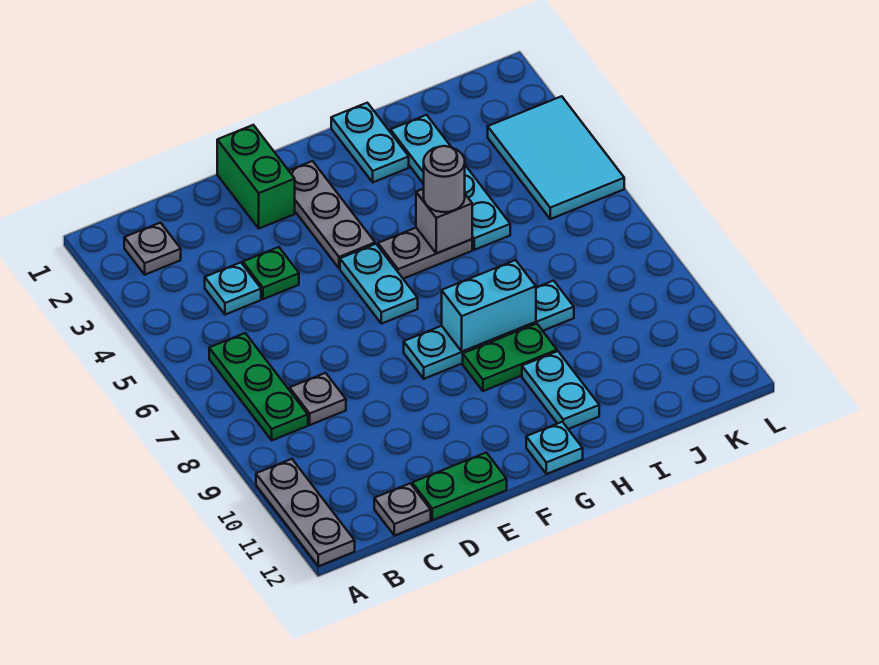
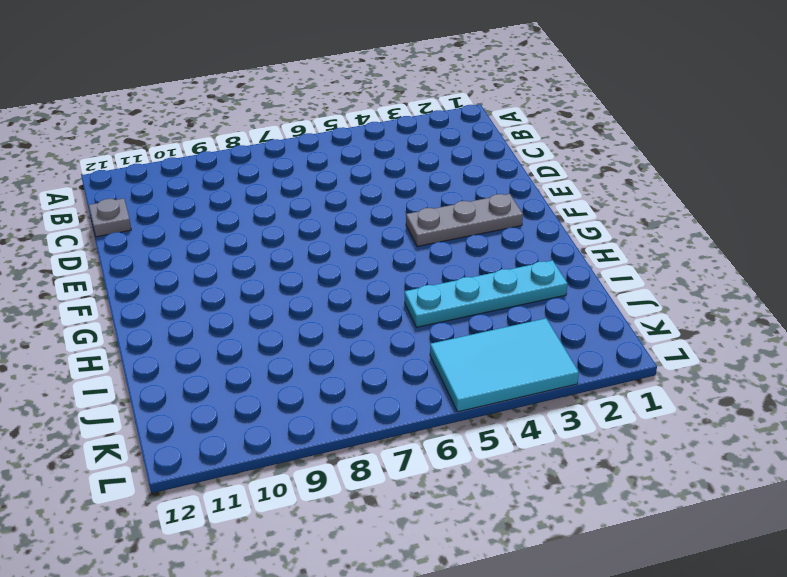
none -> grey plate A10:A12 level 1
none -> grey plate B2 level 1
none -> green plate B6:B8 level 1

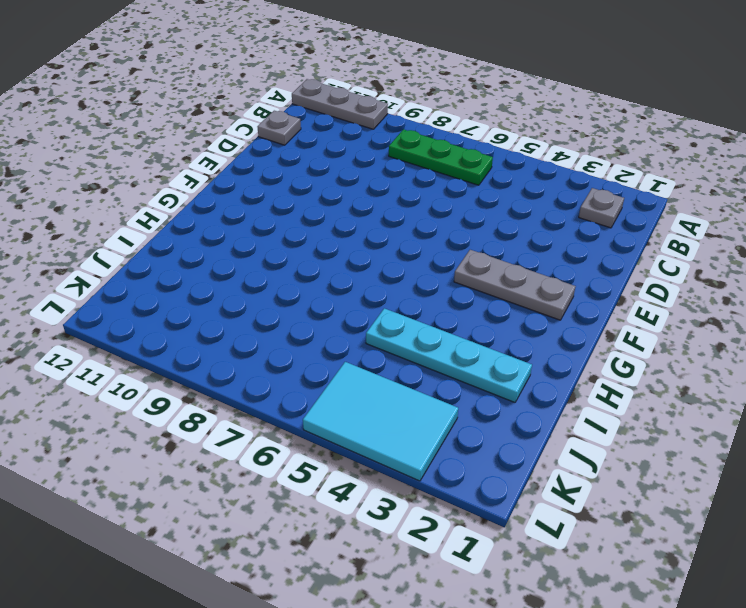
none -> cyan plate C4 level 1
none -> grey plate C8 level 1
none -> green plate D4 level 1

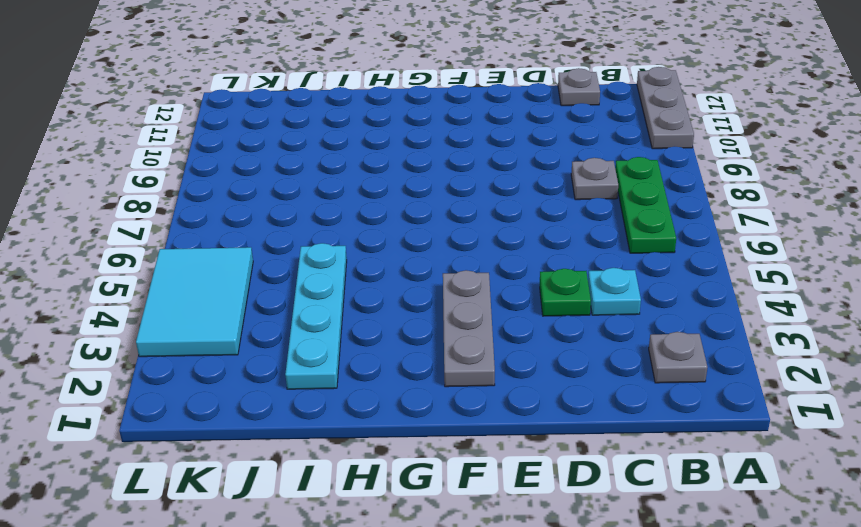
none -> green plate D12:E12 level 1
none -> green brick E1:E2 level 1
none -> cyan plate F5:F6 level 1

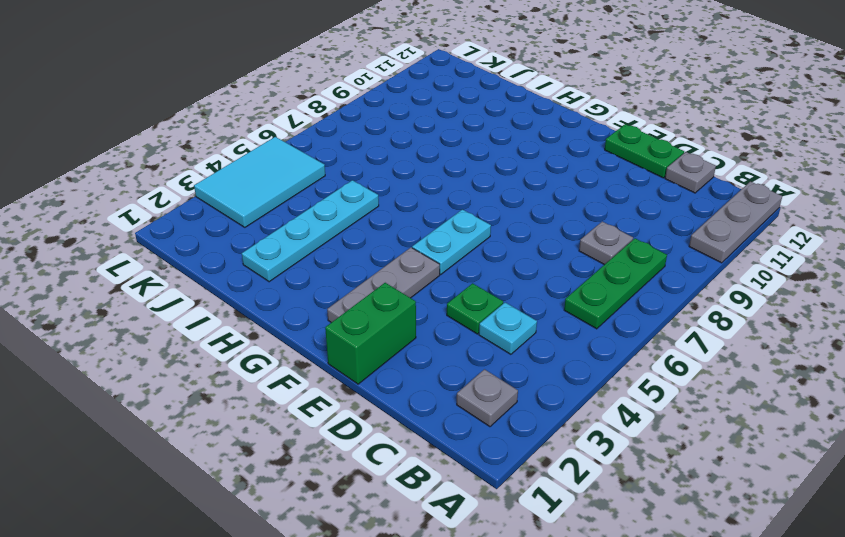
none -> cyan plate F8:I8 level 1
none -> grey plate G5:H5 level 1
none -> green plate G9:H9 level 1

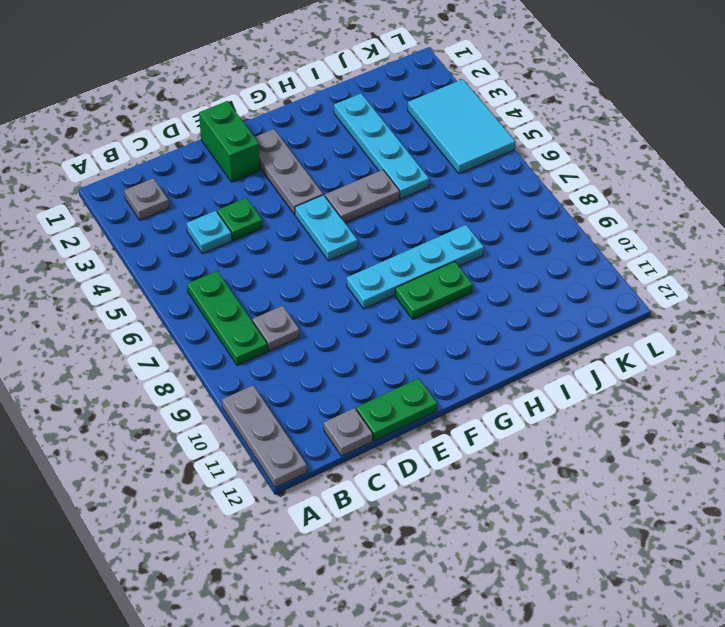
none -> cyan plate G12 level 1
none -> cyan plate H1:H2 level 1
none -> cyan plate H10:H11 level 1

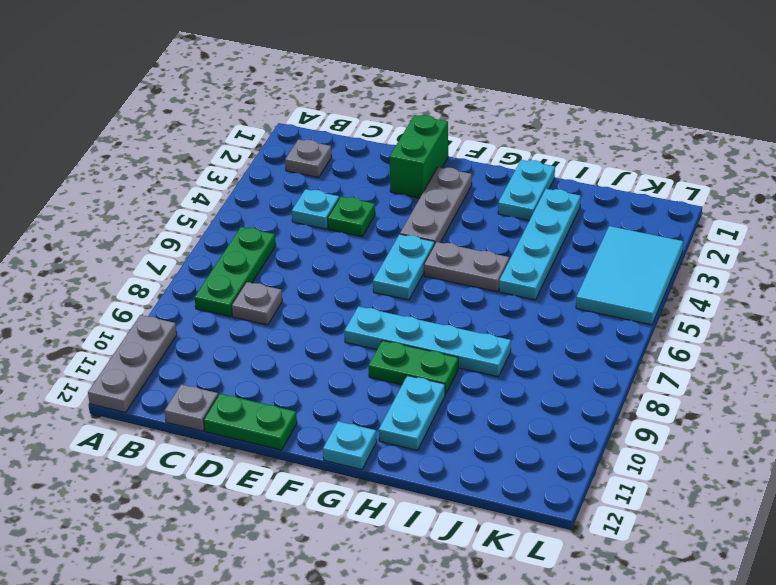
none -> cyan brick G8:H8 level 2
none -> grey brick H5 level 2
none -> grey round brick H5 level 3

